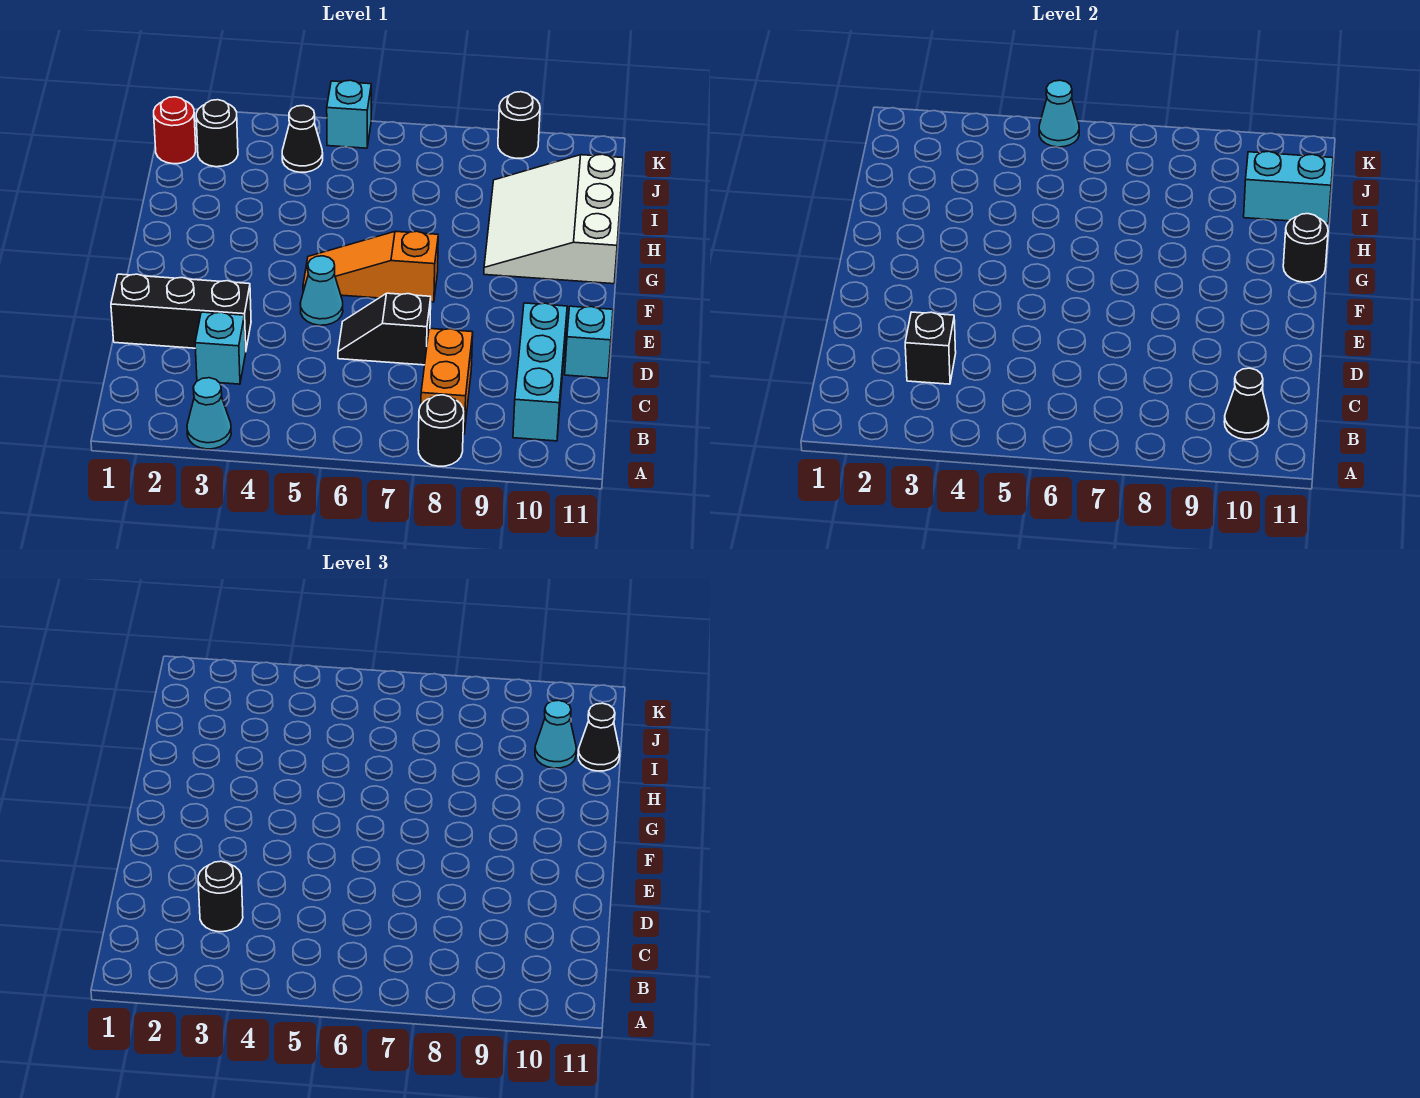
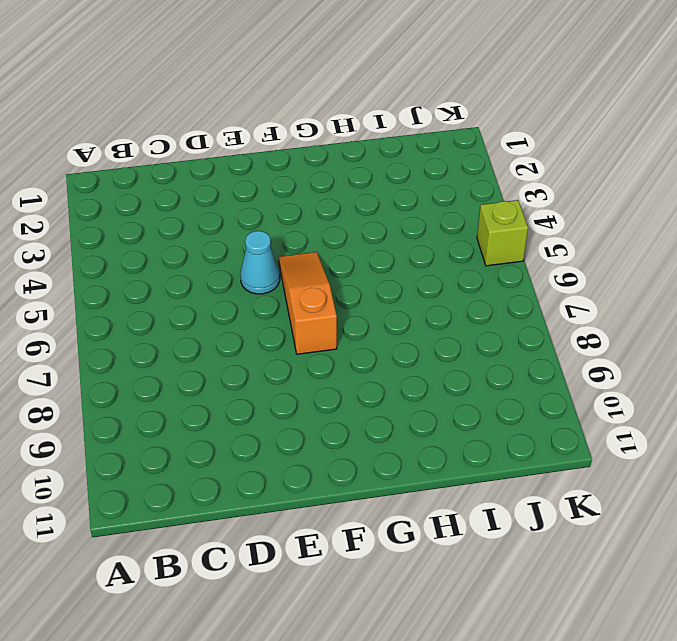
lime brick K5 level 1 -> cyan brick K5 level 1
none -> cyan cone A3 level 1
none -> black round brick A8 level 1
none -> orange brick B8:C8 level 1

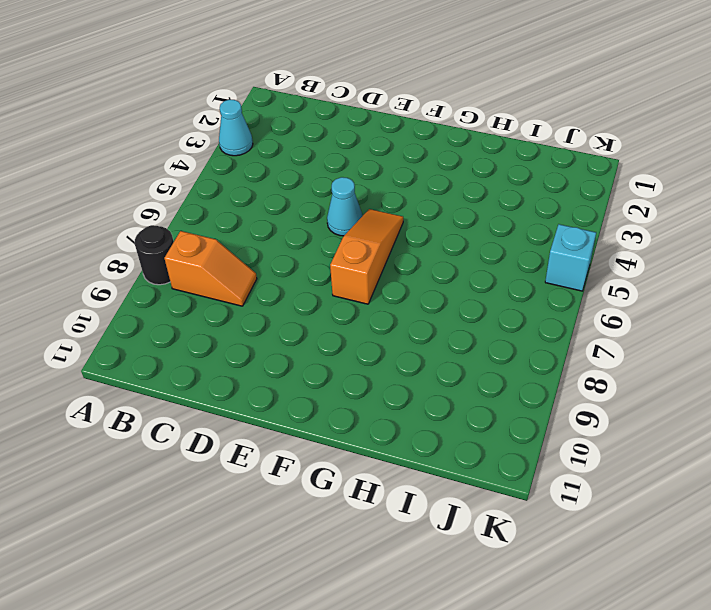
orange slope B8:C8 level 1 top B -> orange brick B8:C8 level 1
none -> cyan brick B10:D10 level 1
none -> cyan brick C3 level 1
none -> black brick D1:D3 level 1

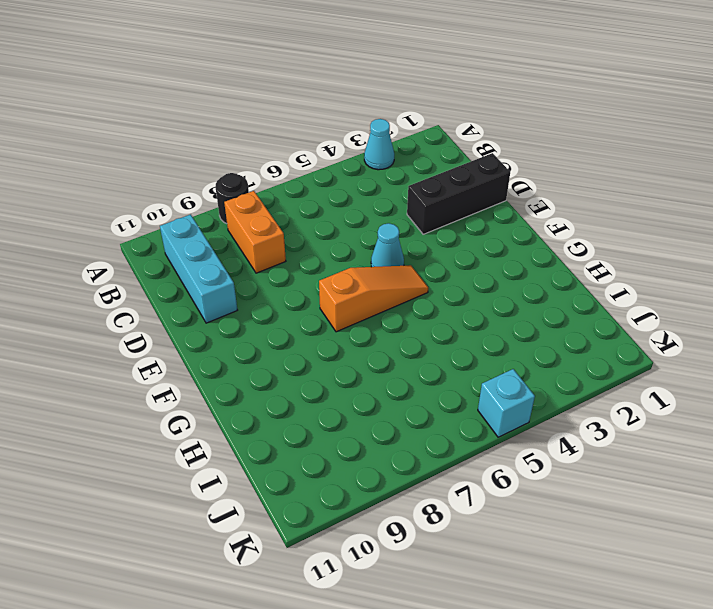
none -> cyan brick C3 level 1
none -> black slope D6:D7 level 1 top 7
none -> cyan brick D11 level 1

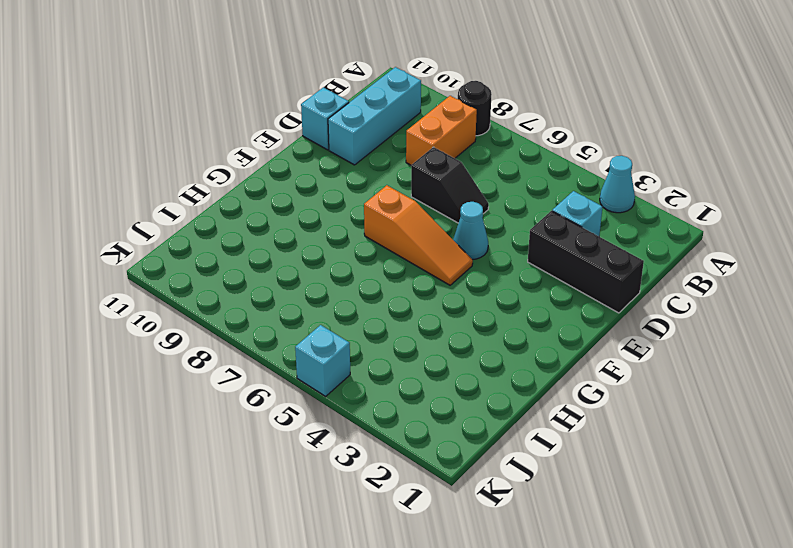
none -> white slope G9:I11 level 1 top 11
none -> red round brick J1 level 1
none -> black round brick J2 level 1

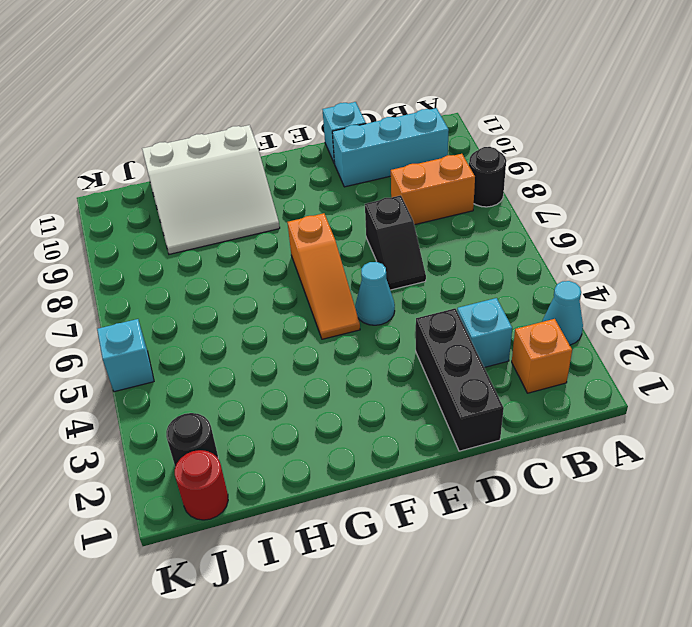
orange brick B2 level 1 -> none
none -> black cone J4 level 1
none -> black round brick K9 level 1
none -> black cone B10 level 2

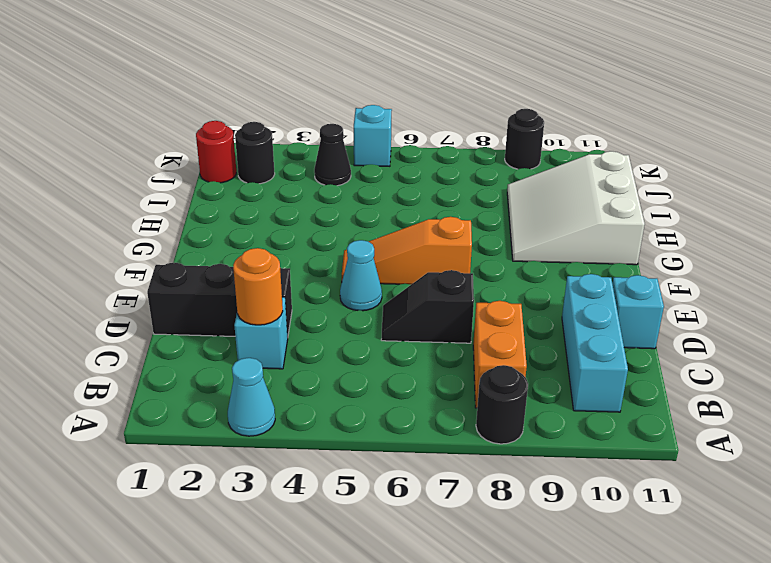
orange round brick C3 level 2 -> black brick C3 level 2
none -> black cone B10 level 2
none -> black round brick G11 level 2
none -> cyan brick I10:I11 level 2

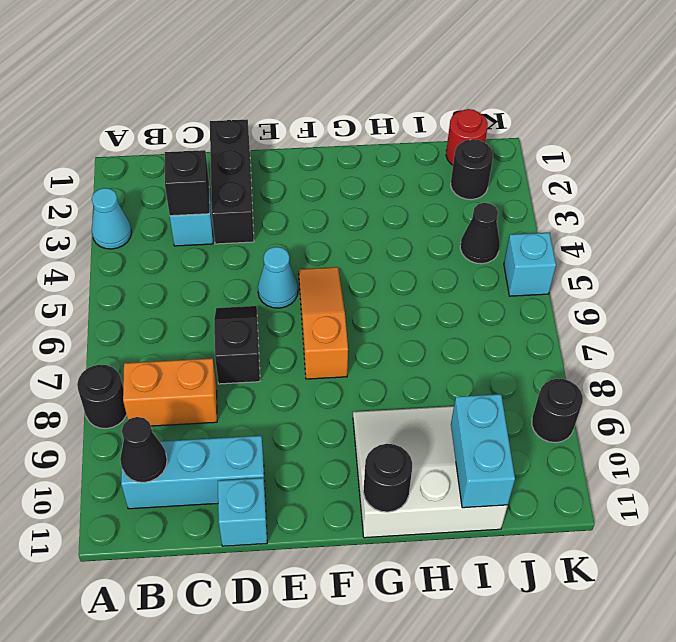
none -> cyan cone K5 level 2
none -> black round brick C3 level 3
none -> cyan cone I10 level 3

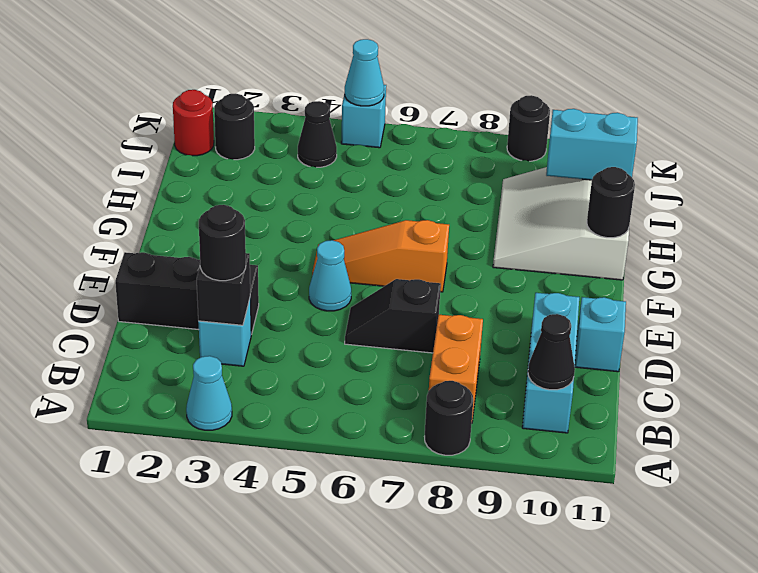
none -> cyan cone I10 level 3
none -> black cone I11 level 3

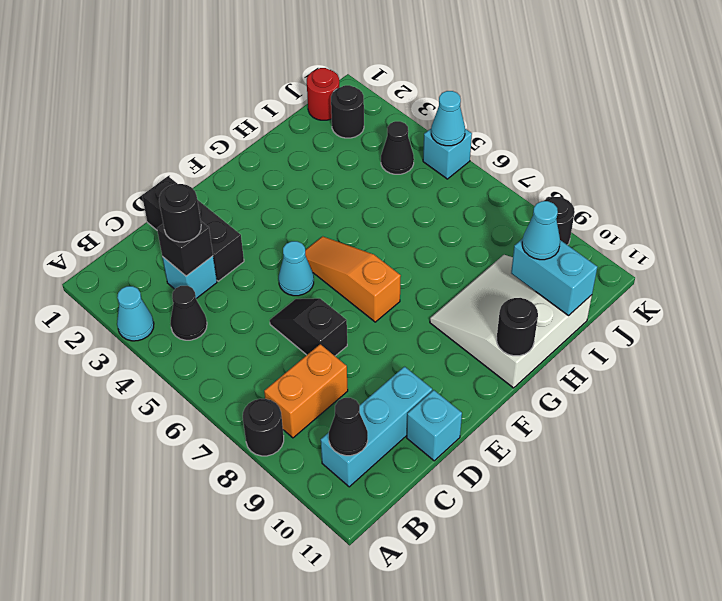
black cone B4 level 1 -> black cone I11 level 3

